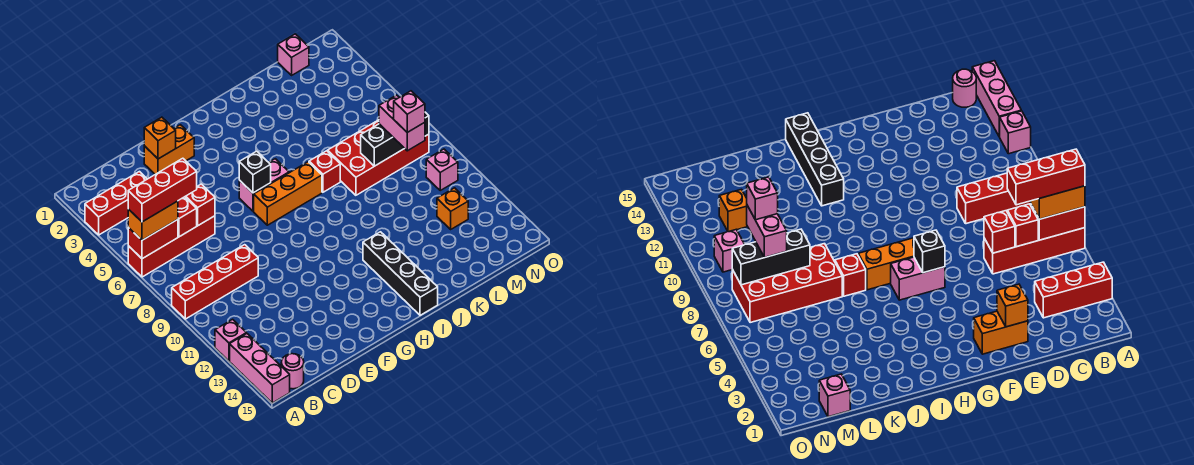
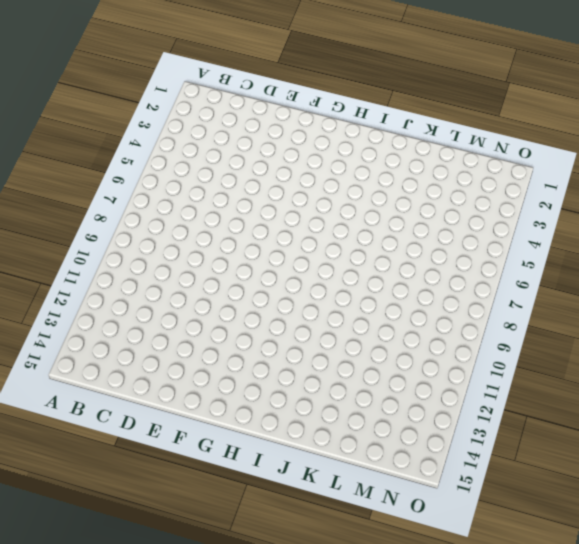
none -> red brick A3:C3 level 1
none -> red brick A6:D6 level 1
none -> red brick A9:D9 level 1

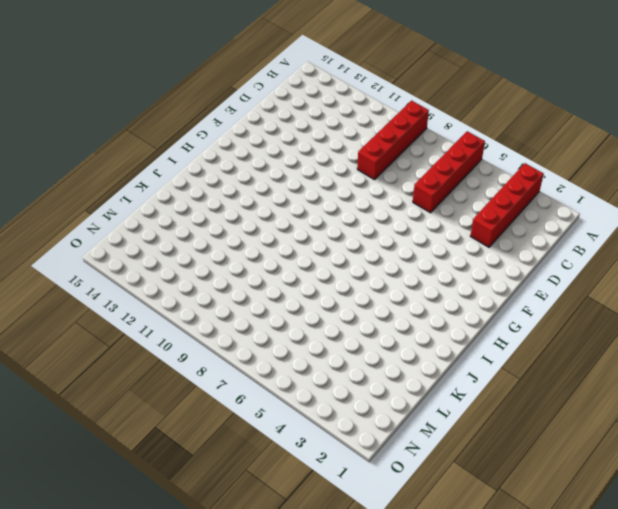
red brick A3:D3 level 1 -> red brick A3:C3 level 1
none -> pink brick A12 level 1
none -> pink brick A13:A15 level 1
none -> pink round brick B15 level 1

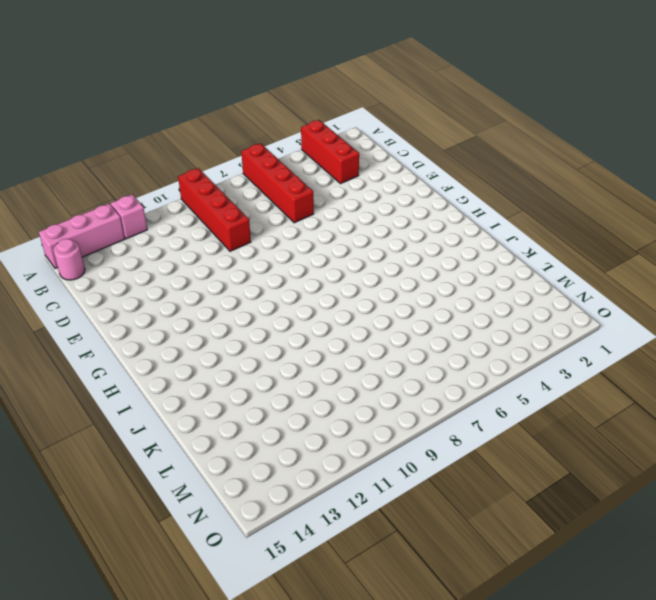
none -> orange brick E2:F2 level 1
none -> pink brick G6:H6 level 1
none -> orange brick G7:I7 level 1

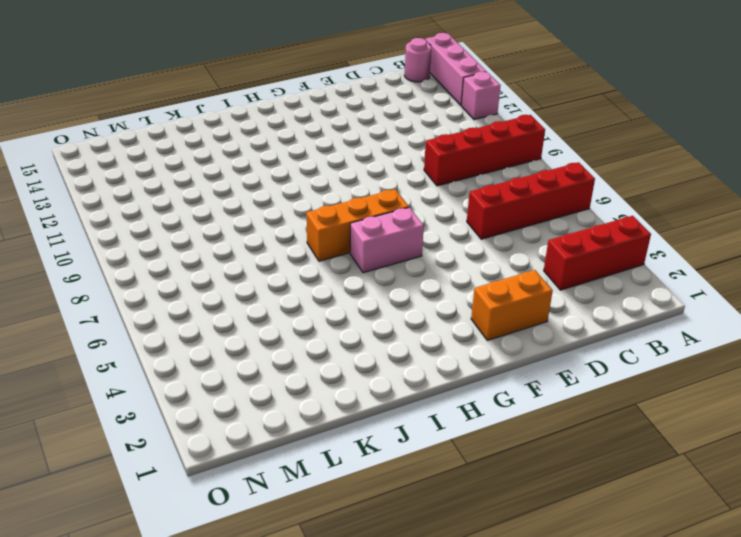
none -> black brick I12:I15 level 1
none -> red brick J7 level 1
none -> red brick K7:N8 level 1

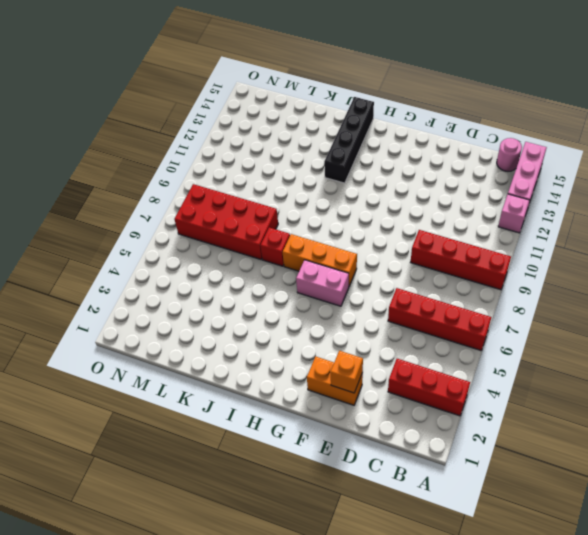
none -> pink brick M1 level 1
none -> orange brick M12 level 1
none -> pink brick N10 level 1

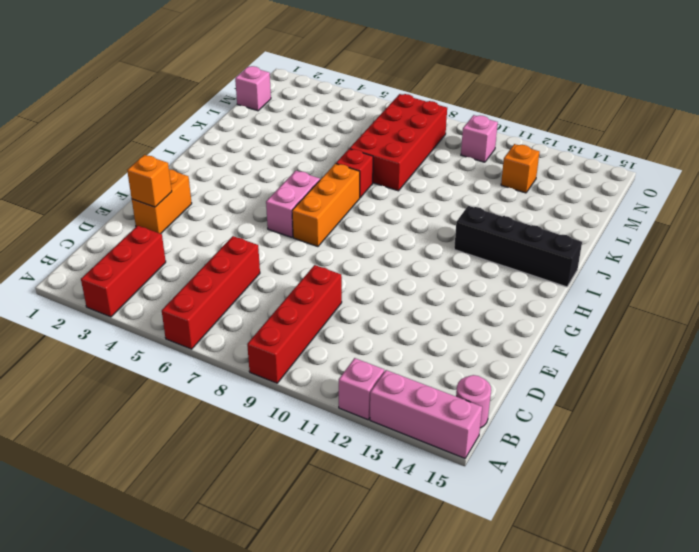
none -> red brick A6:B6 level 2
none -> red brick C6 level 2
none -> red brick D6 level 2

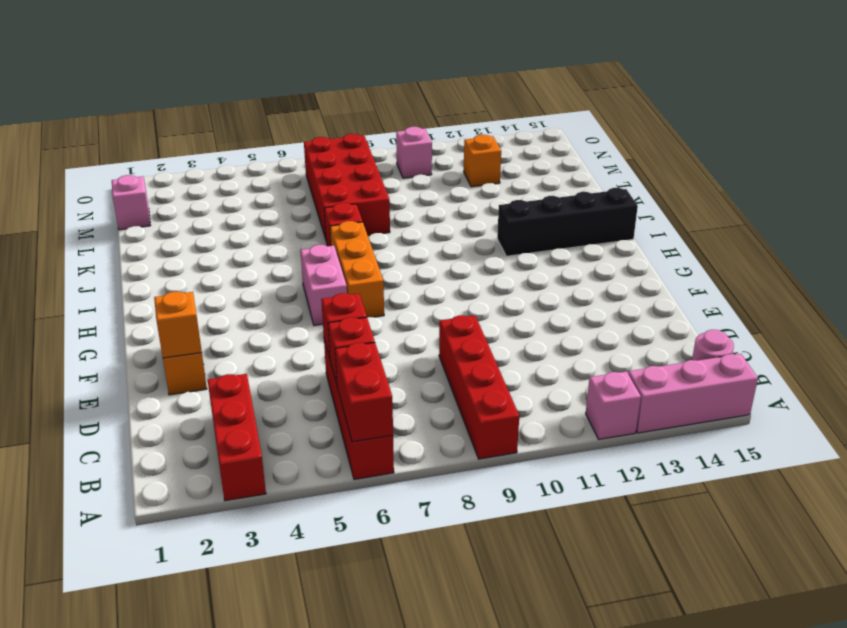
none -> black brick G6 level 2
none -> black brick L8:N8 level 2
none -> orange brick A6:B6 level 3

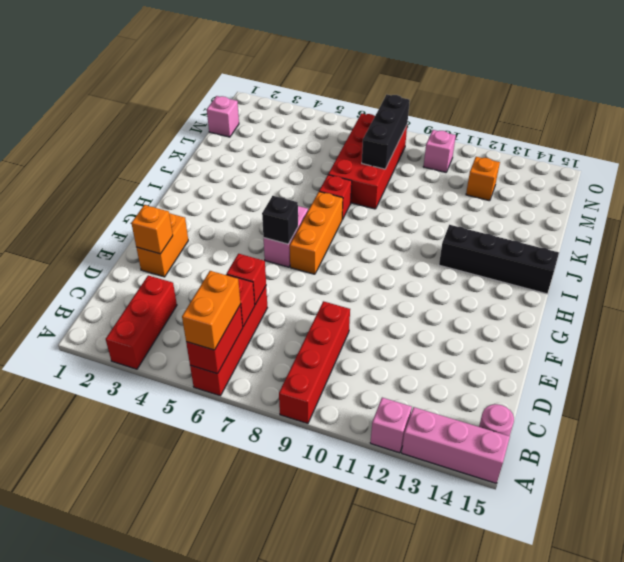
none -> pink brick M8:M9 level 3
none -> red brick A6:C6 level 4
none -> pink brick M9 level 4

